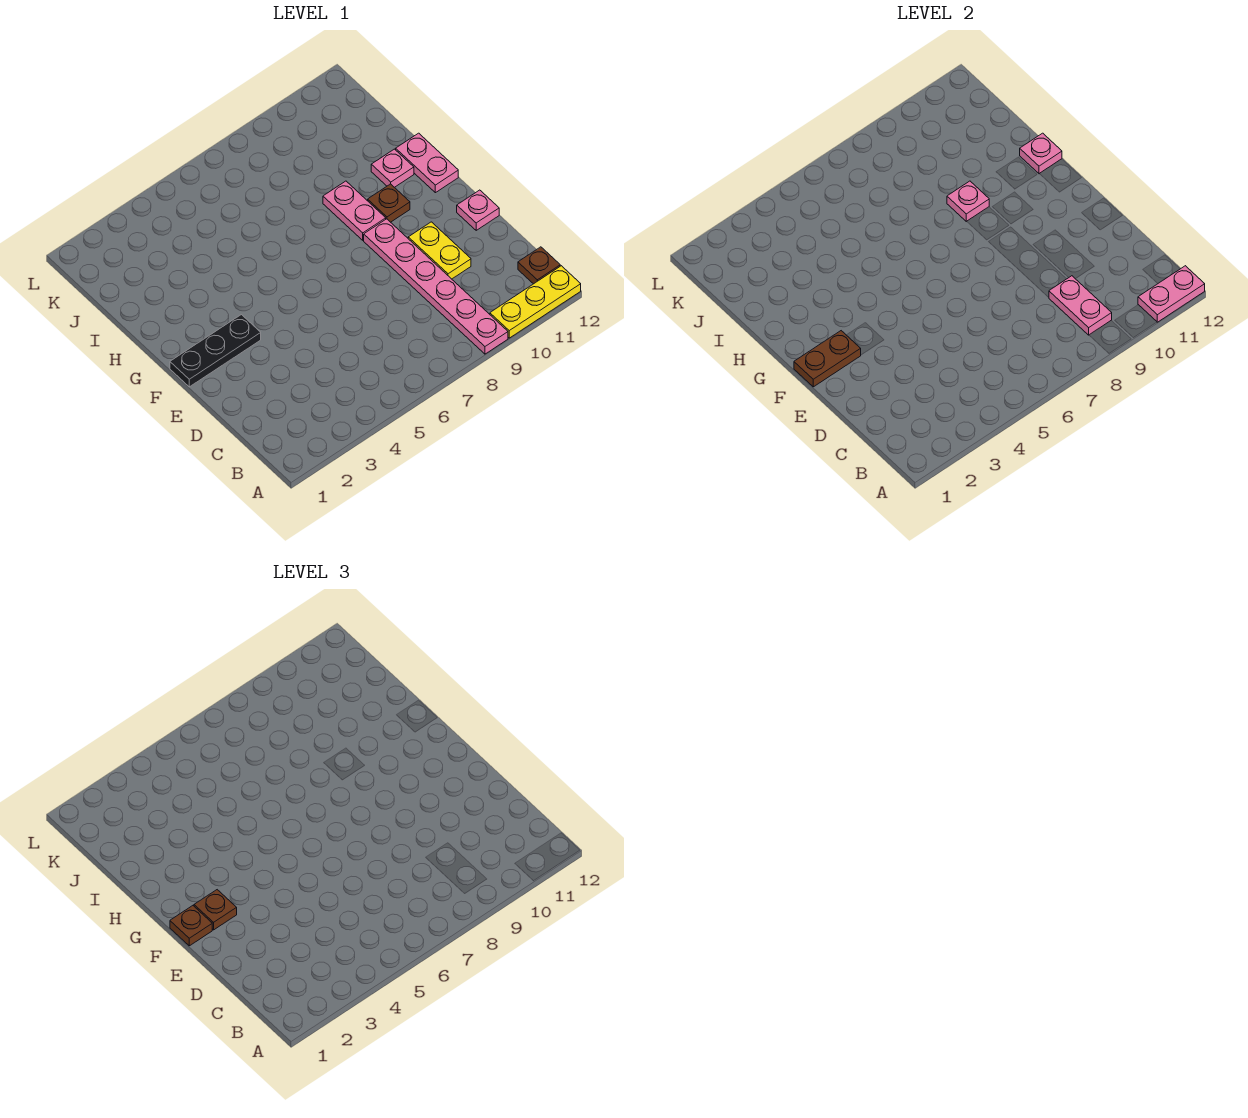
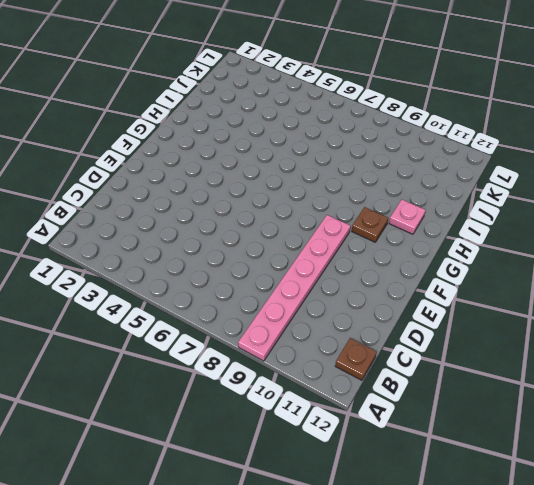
none -> yellow plate A10:A12 level 1
none -> yellow plate D10:E10 level 1
none -> pink plate E12 level 1

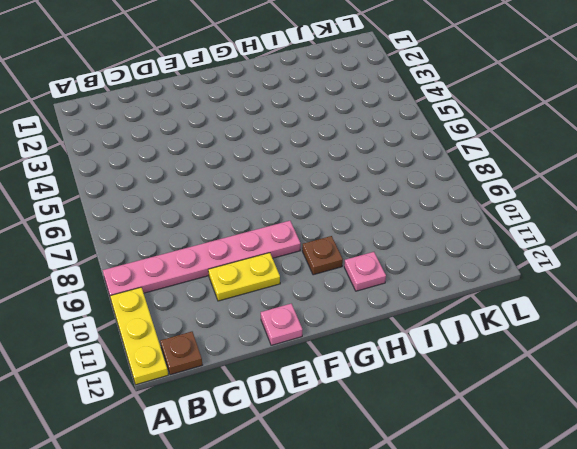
none -> black plate F1:F3 level 1
none -> pink plate G9:H9 level 1
none -> pink plate G12:H12 level 1

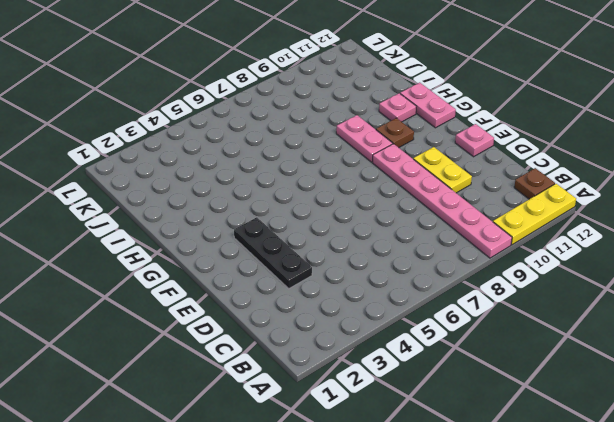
black plate D3:F3 level 1 -> black plate F1:F3 level 1
none -> pink plate A11:A12 level 2
none -> pink plate B9:C9 level 2
none -> brown plate F1:F2 level 2

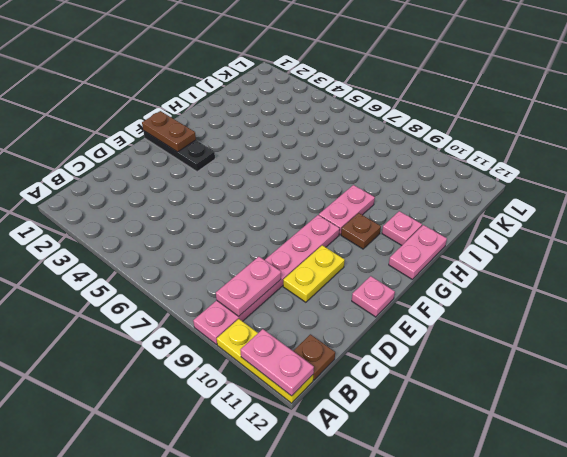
none -> pink plate H9 level 2
none -> pink plate H12 level 2
none -> brown plate F1 level 3

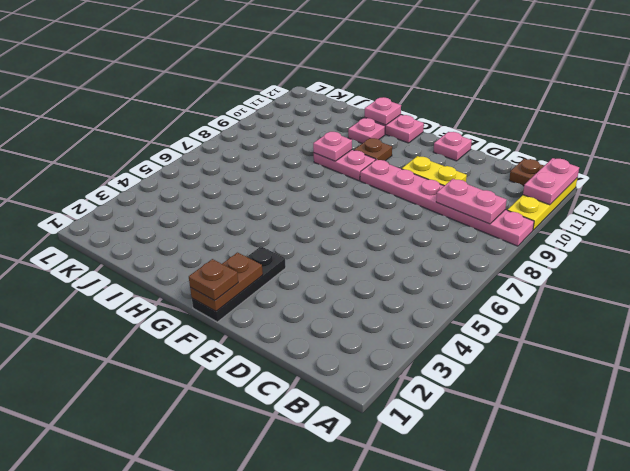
none -> brown plate F2 level 3

